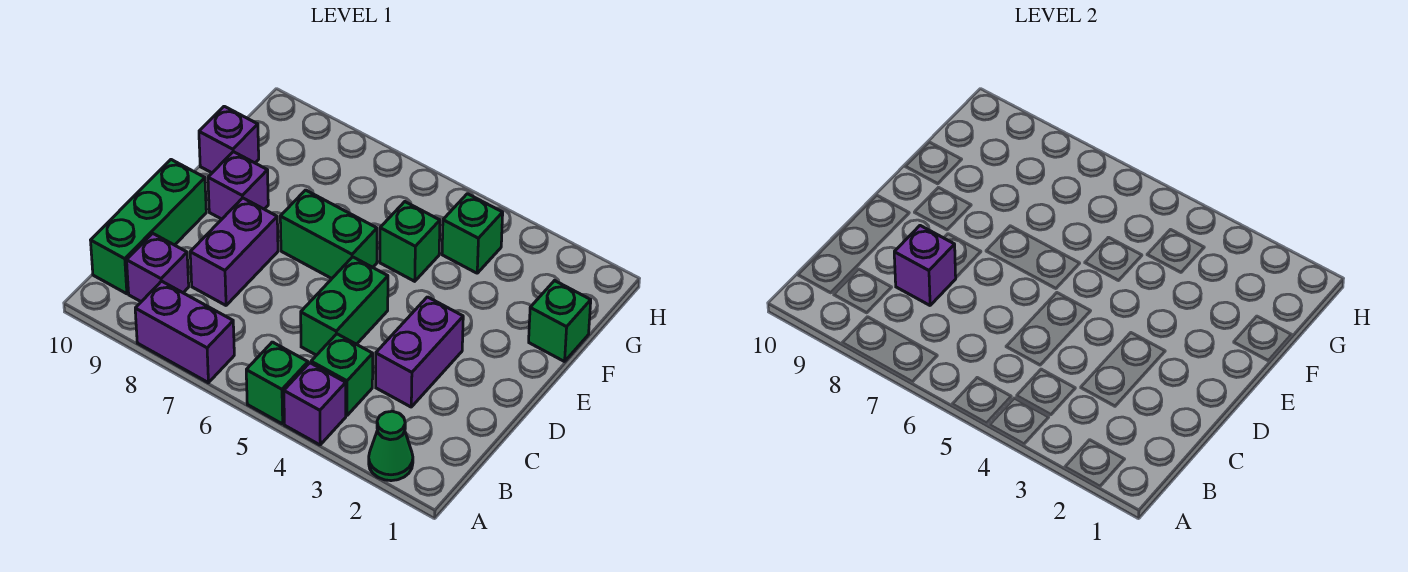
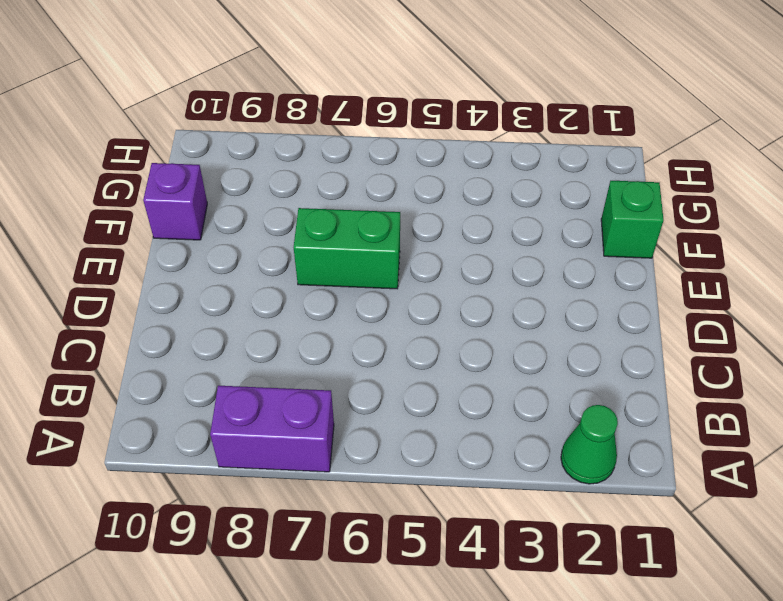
none -> purple brick A4 level 1
none -> green brick A5 level 1
none -> green brick B4 level 1

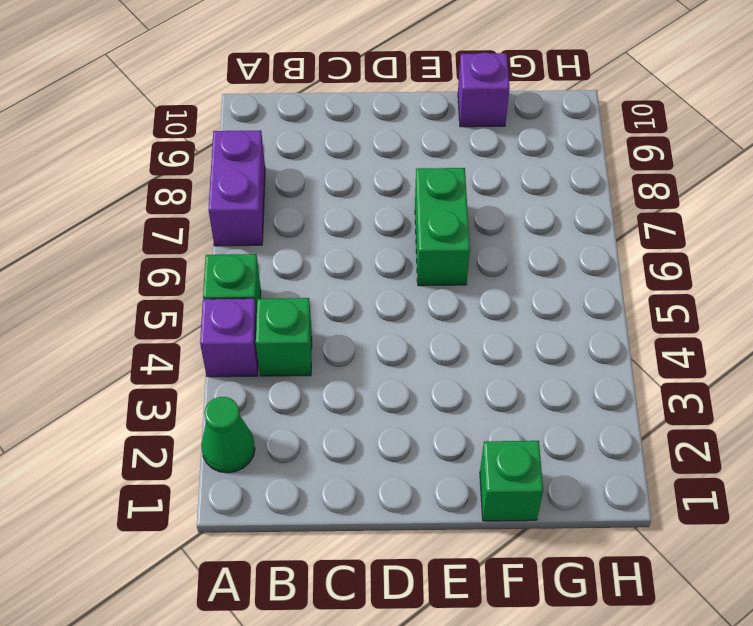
none -> purple brick B9 level 1
none -> green brick B10:D10 level 1
none -> purple brick C3:D3 level 1

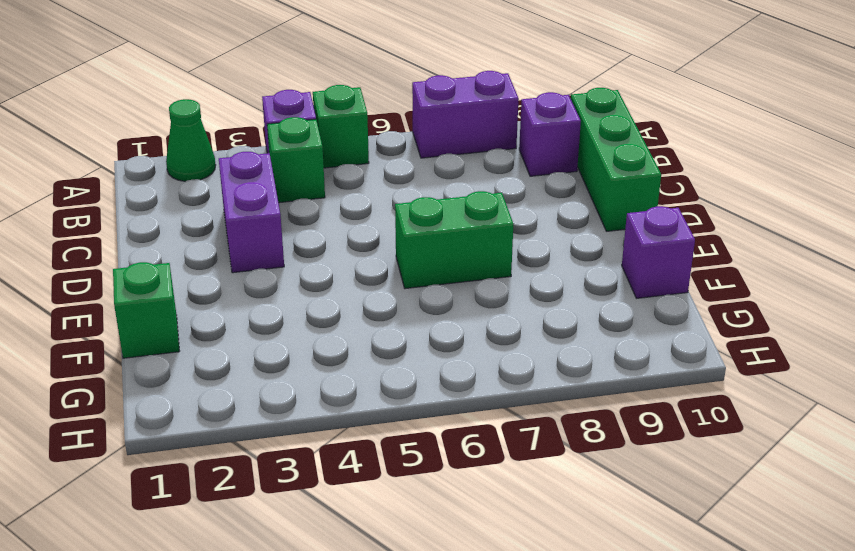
none -> green brick C5:D5 level 1
none -> purple brick C8:D8 level 1
none -> purple brick E9 level 1

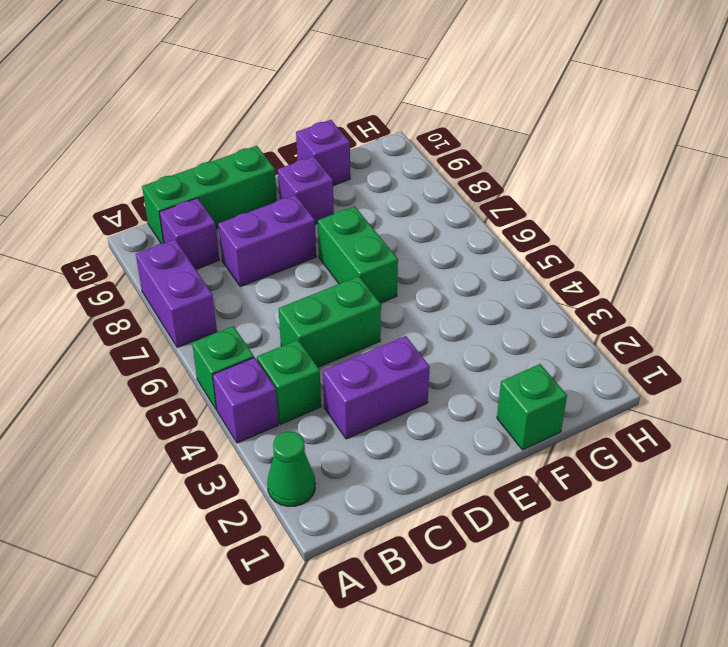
none -> green brick F5 level 1
none -> green brick G4 level 1
none -> purple brick C8 level 2

